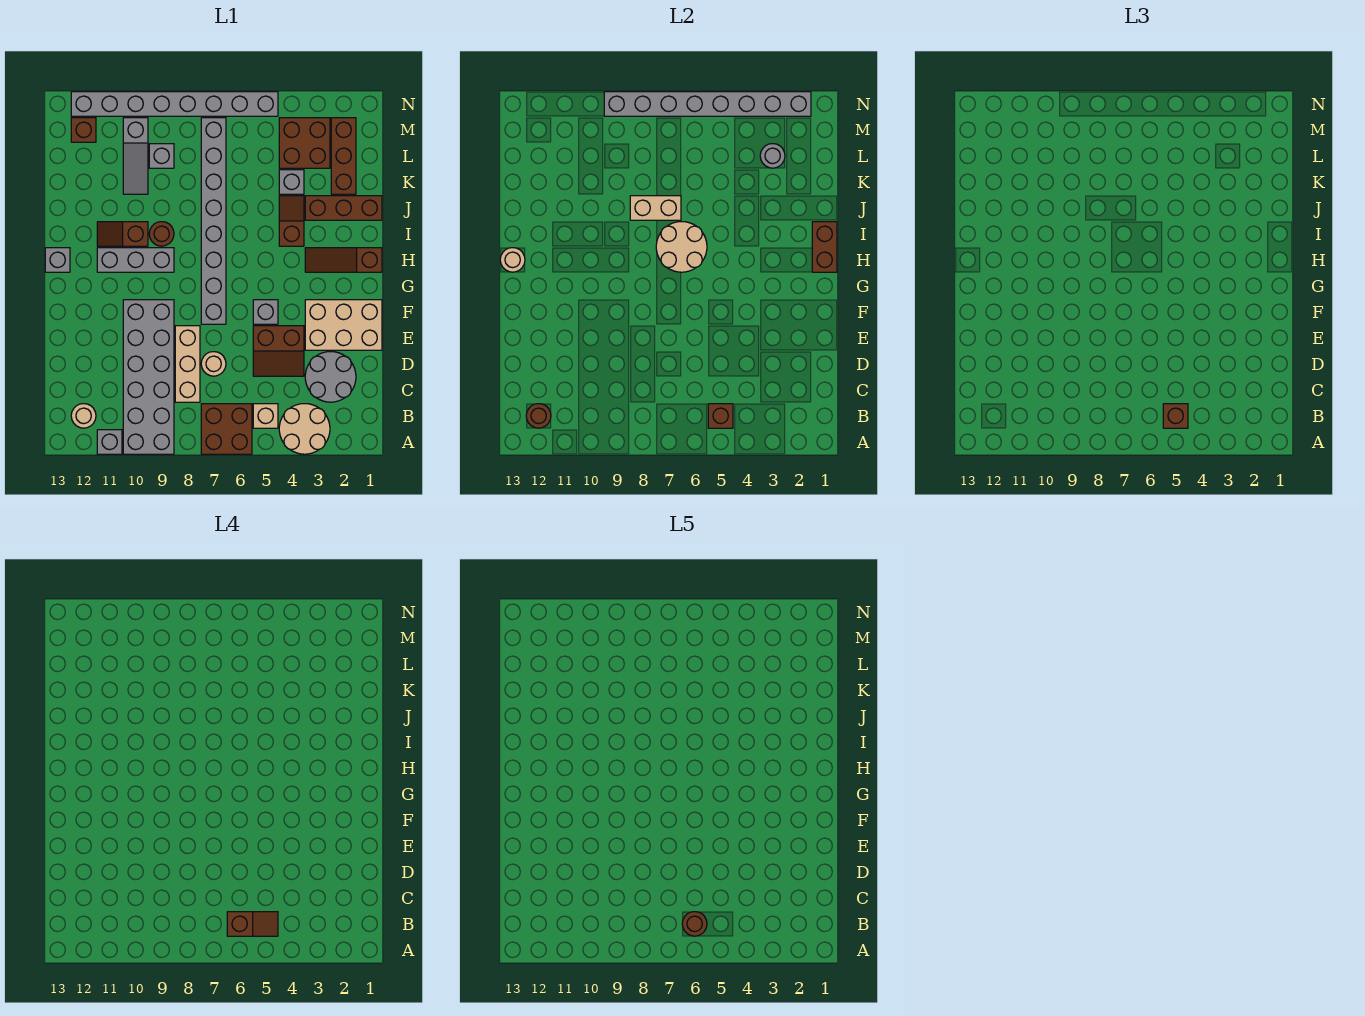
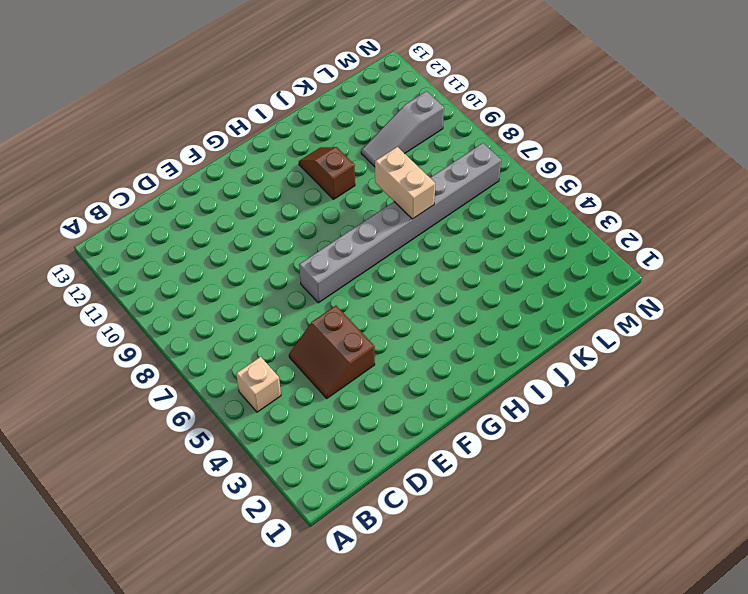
none -> tan round brick A3:B4 level 1
none -> brown brick A6:B7 level 1
none -> grey brick A9:F10 level 1
none -> grey brick A11 level 1

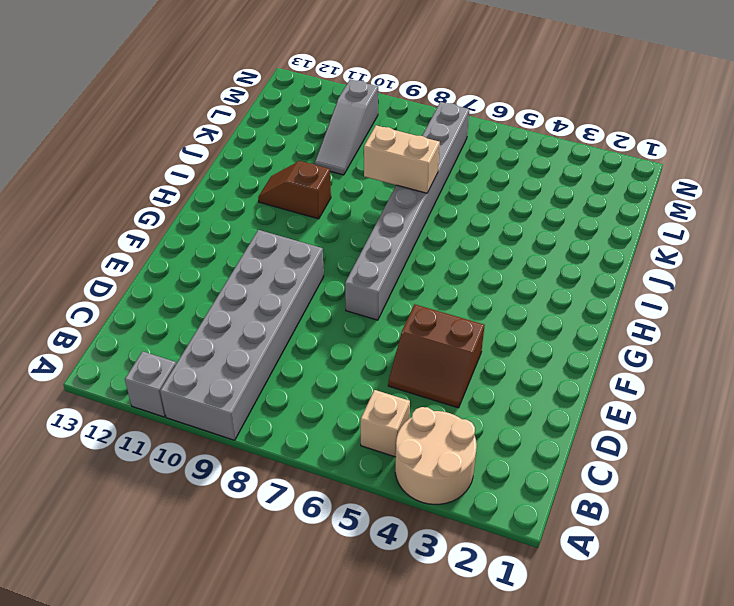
none -> brown brick A6:B7 level 1
none -> tan round brick B12 level 1
none -> grey round brick C2:D3 level 1
none -> tan brick C8:E8 level 1

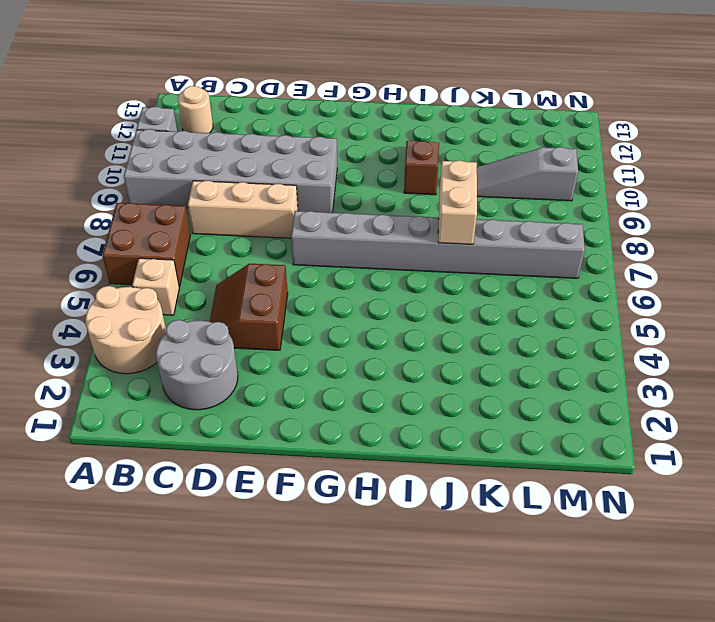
none -> tan round brick D7 level 1
none -> tan brick E1:F3 level 1
none -> grey brick F5 level 1
none -> brown slope H1:H3 level 1 top 1

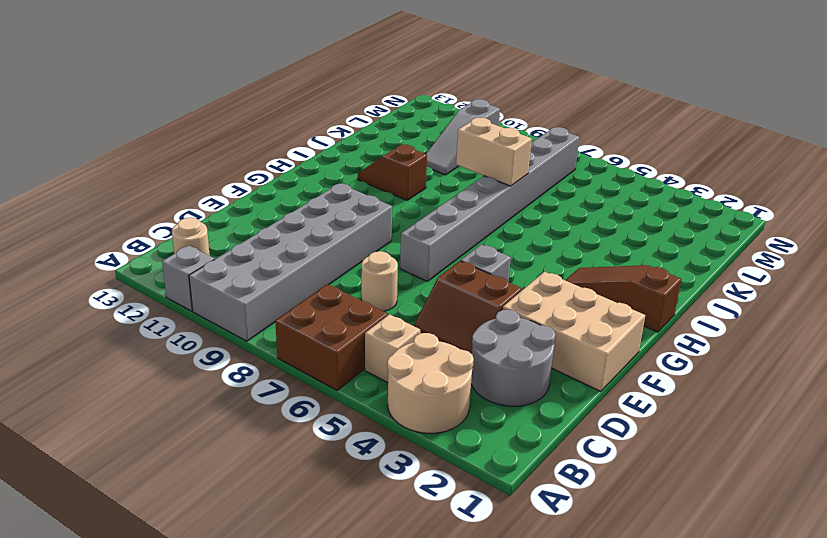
none -> tan brick C8:E8 level 1
none -> grey brick H9:H11 level 1
none -> grey brick H13 level 1
none -> brown slope I4:J4 level 1 top I

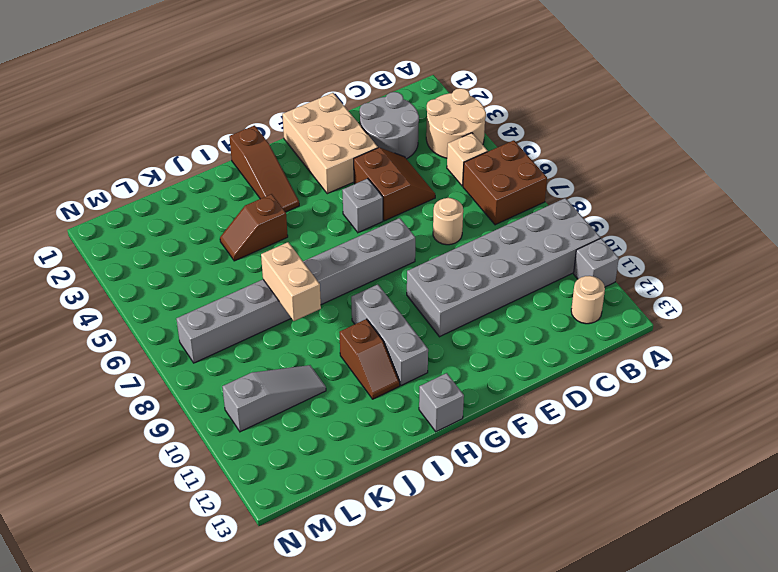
none -> tan brick C8:E8 level 1
none -> brown round brick I9 level 1
none -> brown brick J1:J3 level 1
none -> brown brick K2:M2 level 1

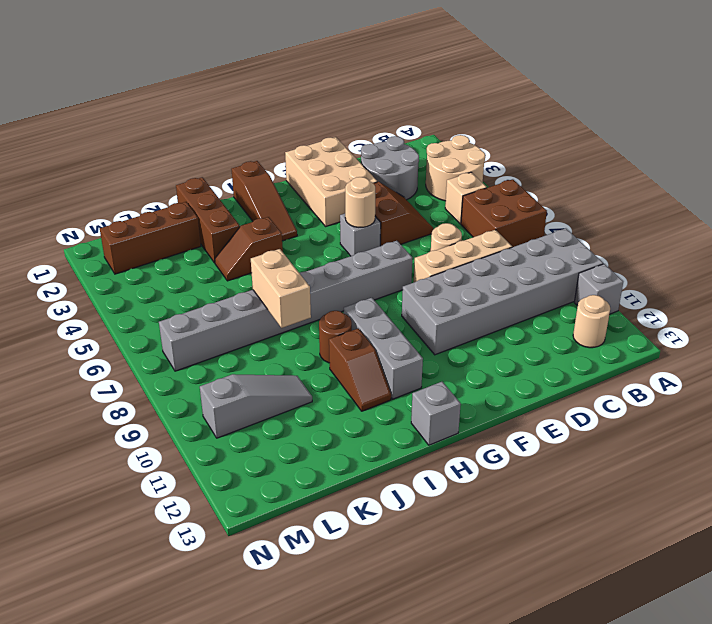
tan round brick F5 level 2 -> tan round brick H13 level 2
none -> grey brick K4 level 1
none -> brown brick L3:M4 level 1
none -> grey brick L9 level 1
none -> brown brick M12 level 1

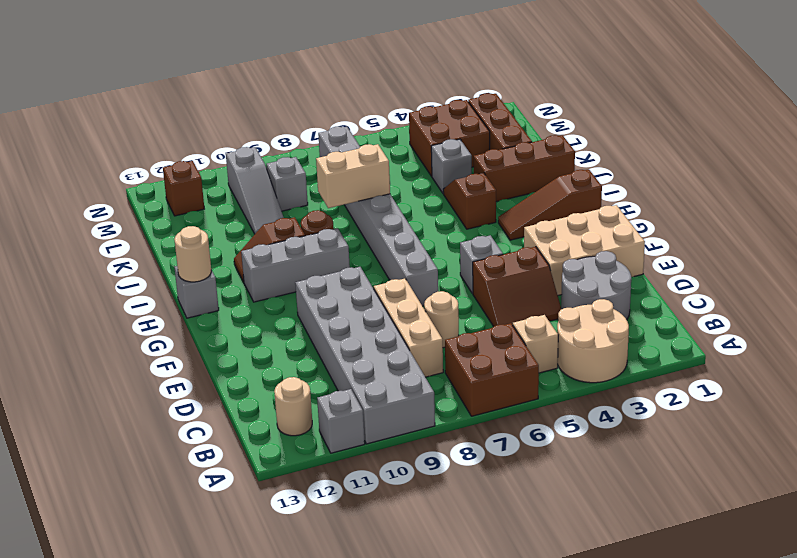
none -> grey brick N5:N12 level 1
none -> brown brick B5 level 2
none -> brown round brick B12 level 2
none -> brown brick H1:I1 level 2

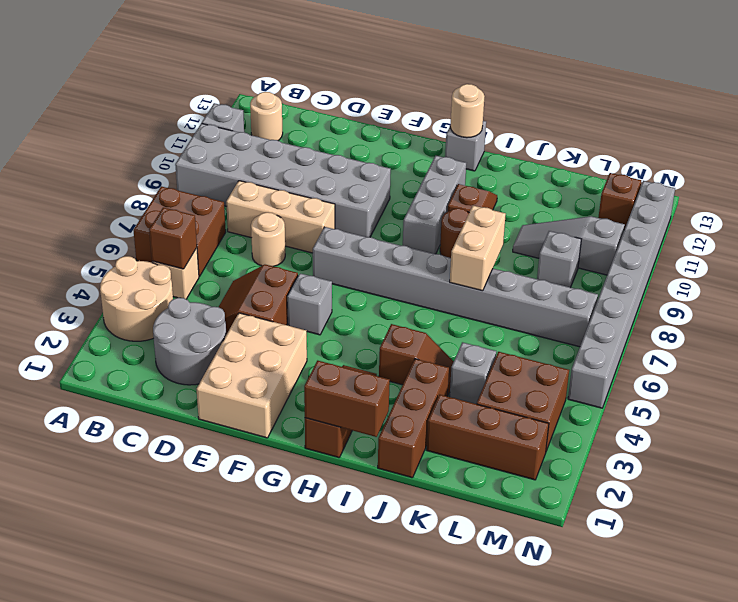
none -> brown round brick B12 level 2
none -> tan round brick H6:I7 level 2
none -> grey round brick L3 level 2
none -> grey brick N2:N9 level 2

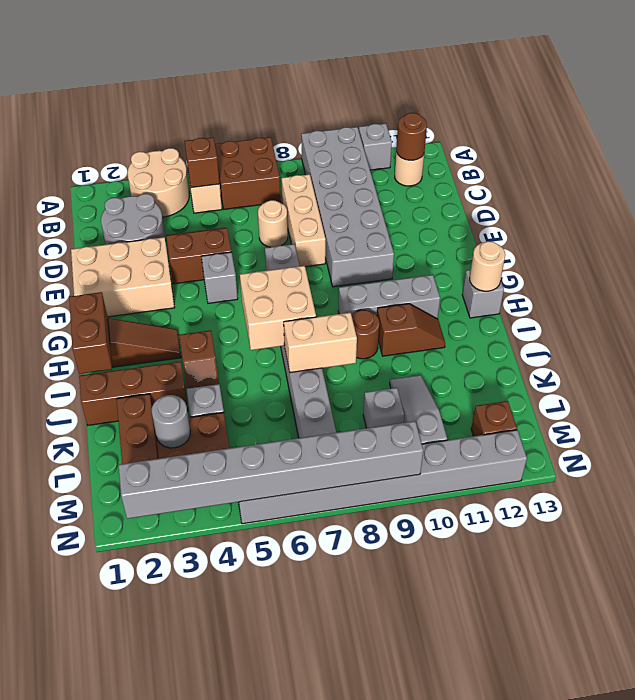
tan brick H6:I7 level 2 -> tan round brick H6:I7 level 2
none -> brown brick B5 level 3
none -> brown slope B5:B6 level 4 top 6
none -> brown round brick B6 level 5

